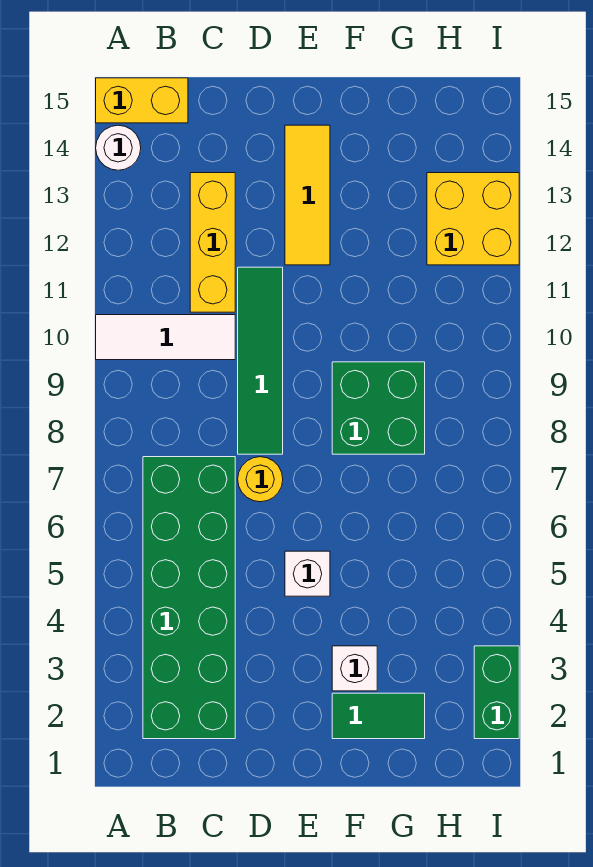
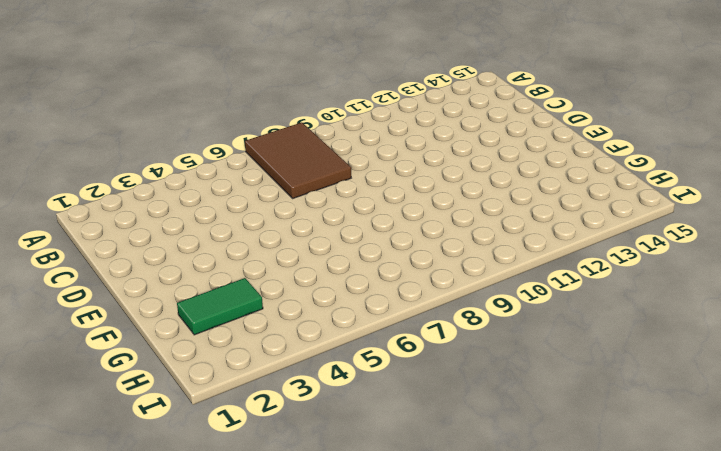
brown tile A7:C8 level 1 -> green brick B2:C7 level 1
green tile G2:G3 level 1 -> green tile F2:G2 level 1
none -> white tile A10:C10 level 1
none -> white round brick A14 level 1
none -> yellow brick A15:B15 level 1

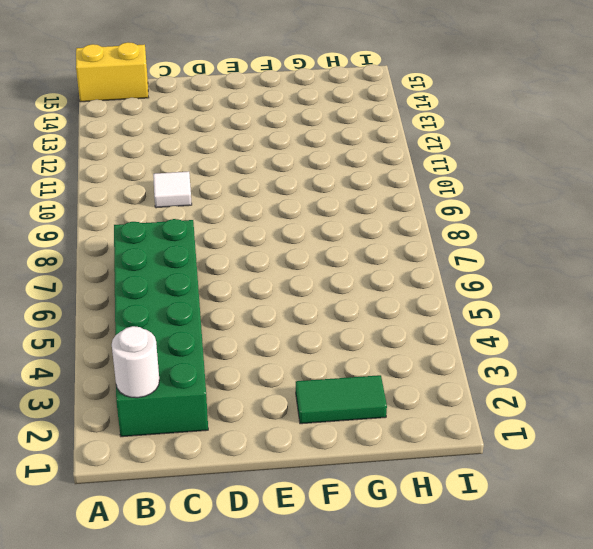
white round brick B2 level 2 -> white round brick A14 level 1
white tile C10 level 1 -> white tile A10:C10 level 1
none -> yellow brick C11:C13 level 1
none -> yellow round brick D7 level 1
none -> green tile D8:D11 level 1

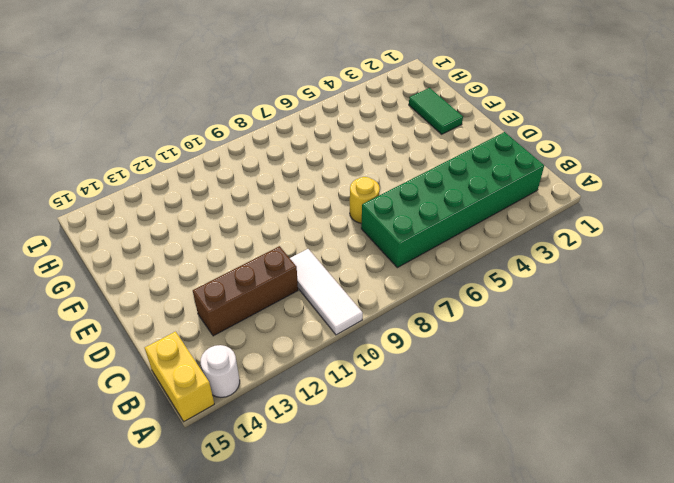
brown brick C11:C13 level 1 -> yellow brick C11:C13 level 1
none -> green tile D8:D11 level 1
none -> white brick E5 level 1
none -> yellow tile E12:E14 level 1

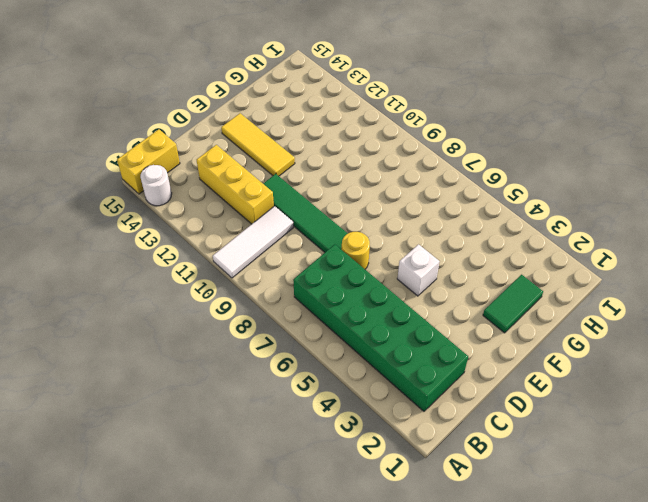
none -> white brick F3 level 1
none -> green brick F8:G9 level 1
none -> yellow brick H12:I13 level 1

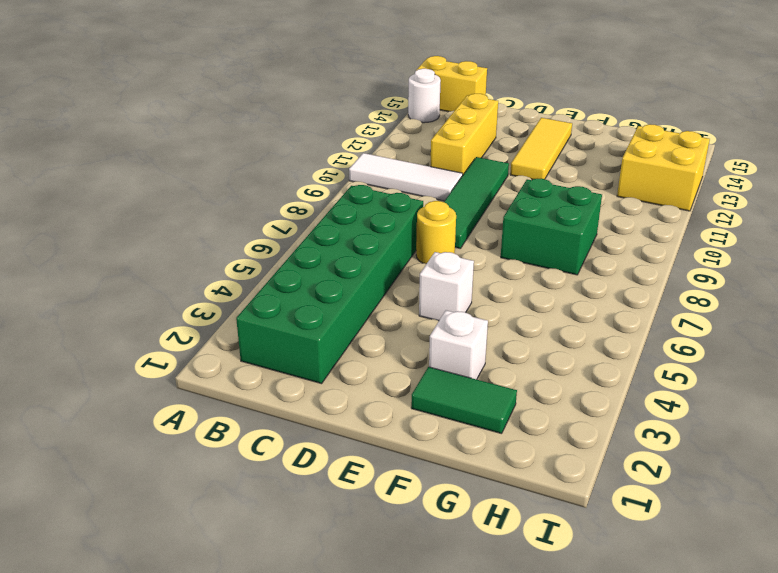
none -> green brick I2:I3 level 1

